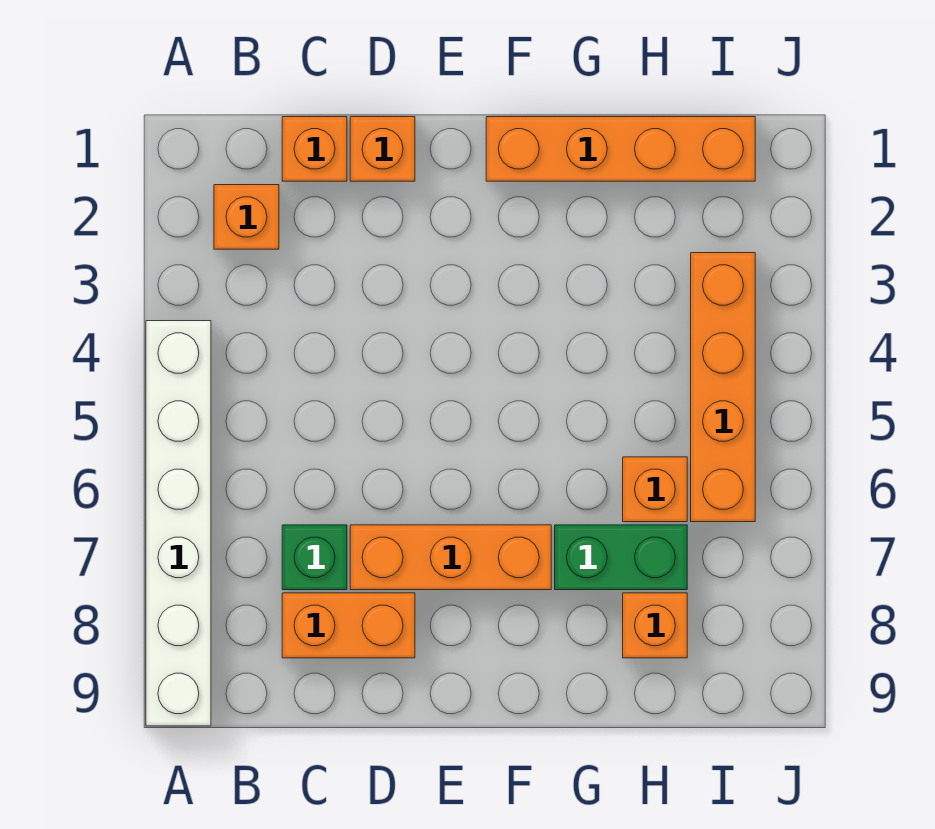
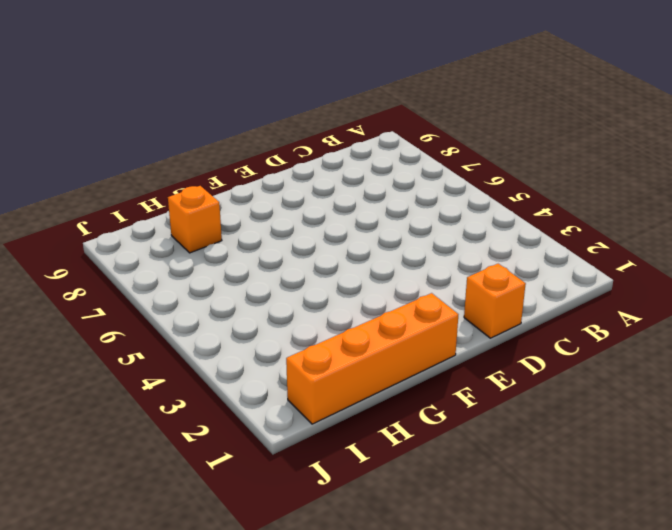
none -> white brick A4:A9 level 1
none -> orange brick B2 level 1
none -> orange brick C1 level 1

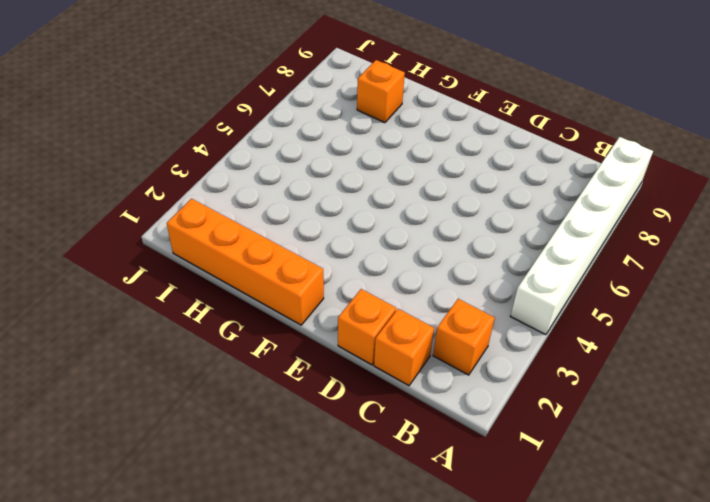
none -> green brick C7 level 1
none -> orange brick C8:D8 level 1
none -> orange brick D7:F7 level 1

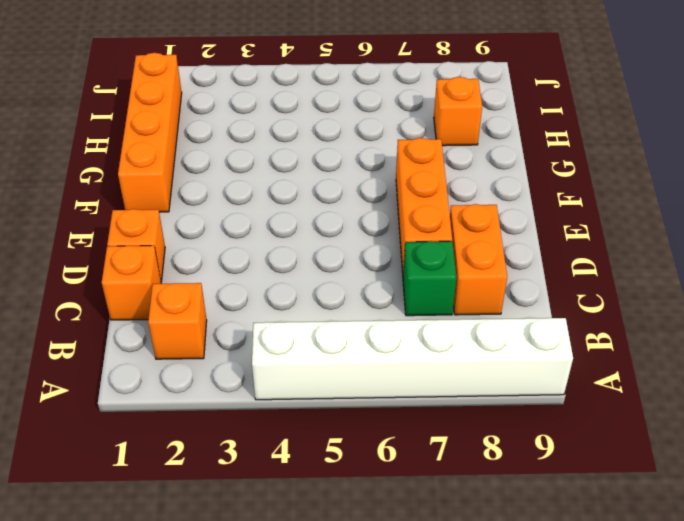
none -> green brick G7:H7 level 1
none -> orange brick H6 level 1
none -> orange brick I3:I6 level 1

